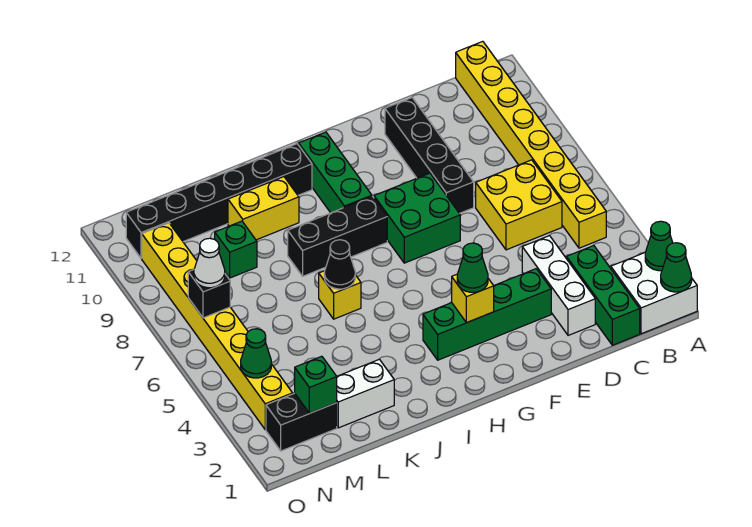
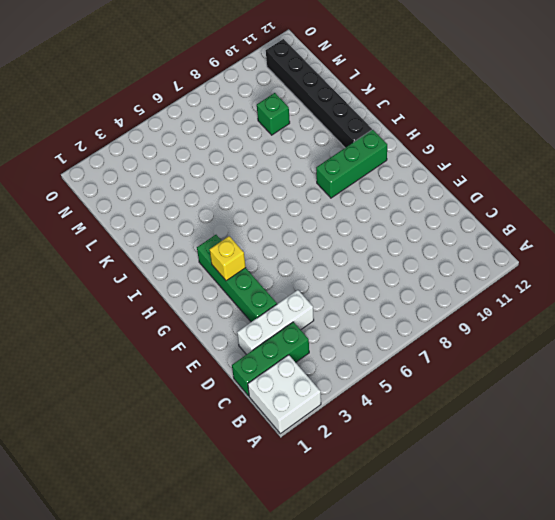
none -> yellow brick B5:B12 level 1
none -> yellow brick C6:D7 level 1
none -> black brick E8:E11 level 1

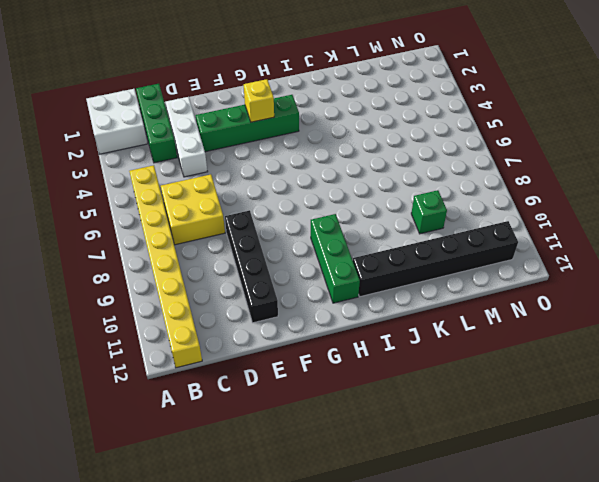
none -> green brick F7:G8 level 1
none -> black brick H8:J8 level 1
none -> yellow brick J6 level 1

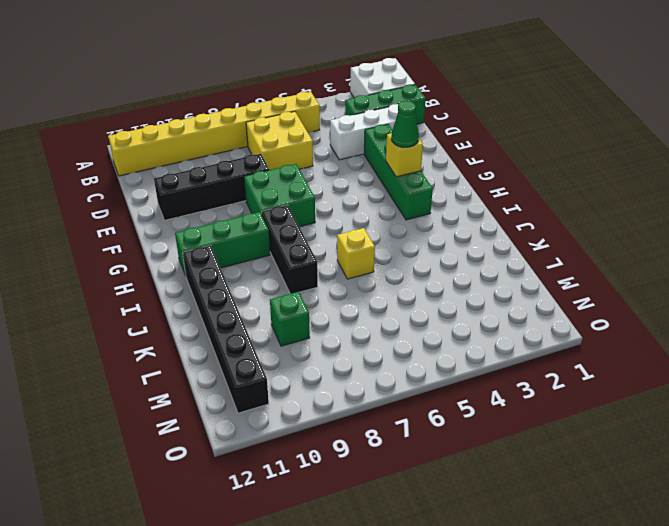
none -> yellow brick J10:K10 level 1
none -> white brick K2:L2 level 1
none -> black brick M2:N2 level 1

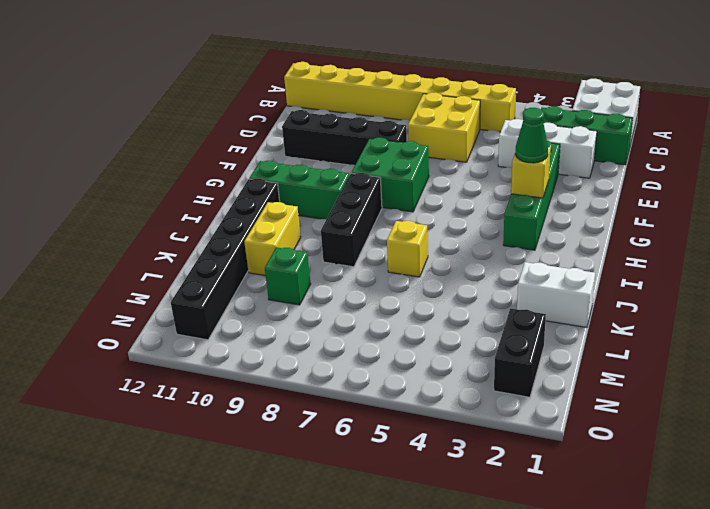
white brick K1:K2 level 1 -> white brick K2:L2 level 1
none -> yellow brick N3:N10 level 1
none -> green cone A1 level 2
none -> green cone A2 level 2

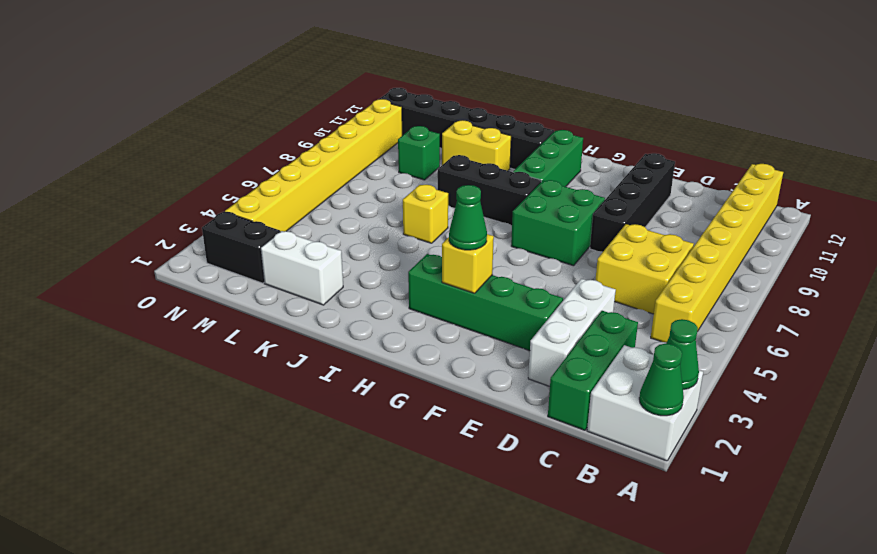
none -> black cone J6 level 2
none -> green brick M2 level 2
none -> green cone N4 level 2

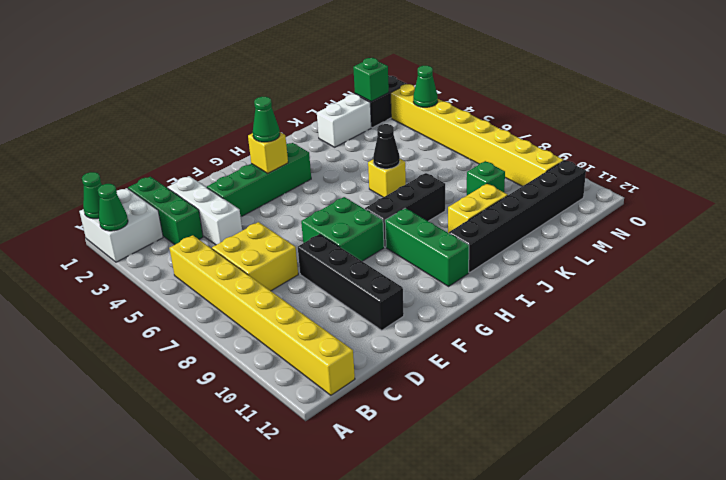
none -> black brick N7 level 2
none -> white cone N7 level 3

